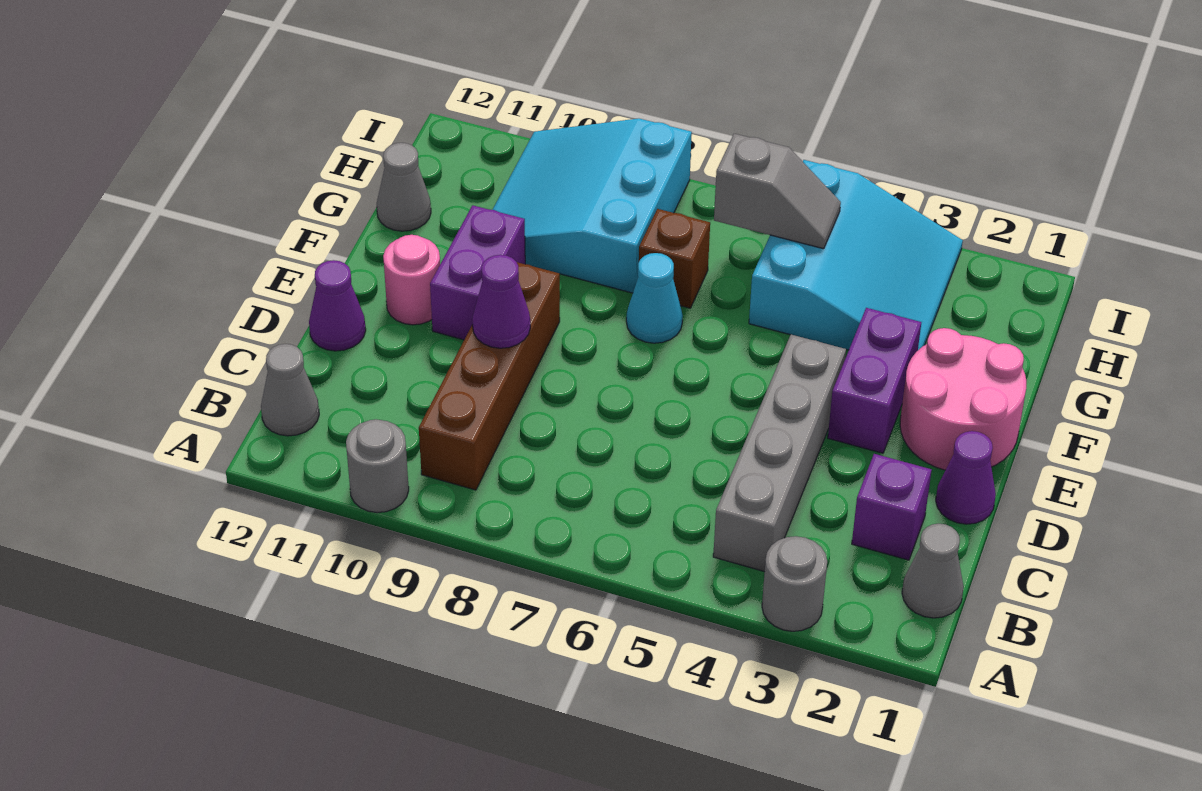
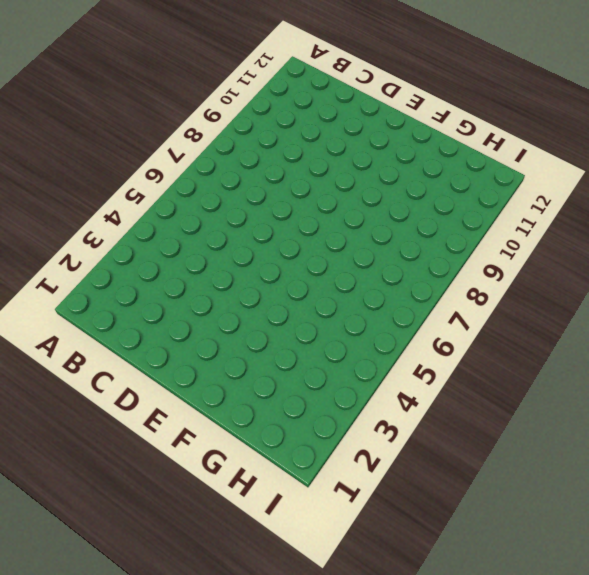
none -> grey round brick A3 level 1
none -> grey round brick A10 level 1
none -> grey cone B1 level 1

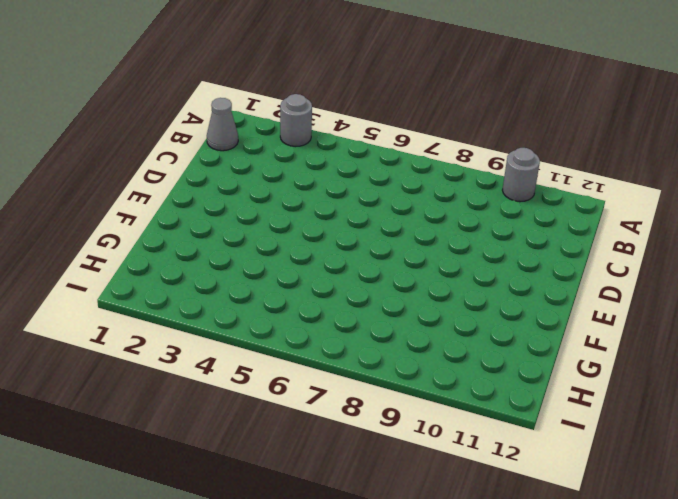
none -> grey brick B4:E4 level 1
none -> brown brick B9:E9 level 1
none -> grey cone B12 level 1

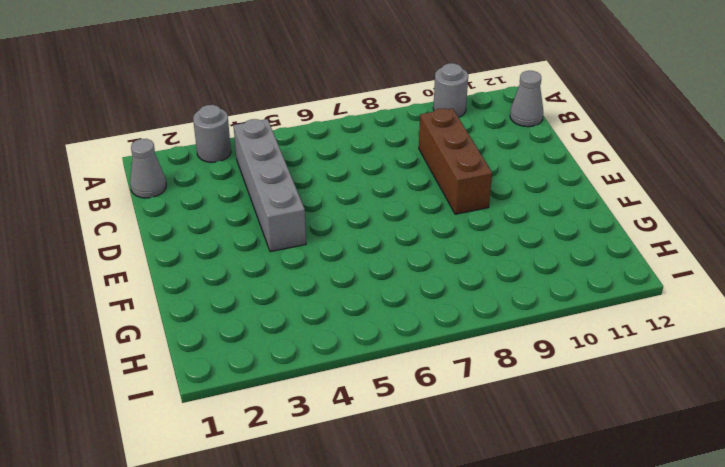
brown brick C9:E9 level 1 -> brown brick B9:E9 level 1
none -> purple brick C2 level 1
none -> purple cone D1 level 1
none -> purple cone D12 level 1

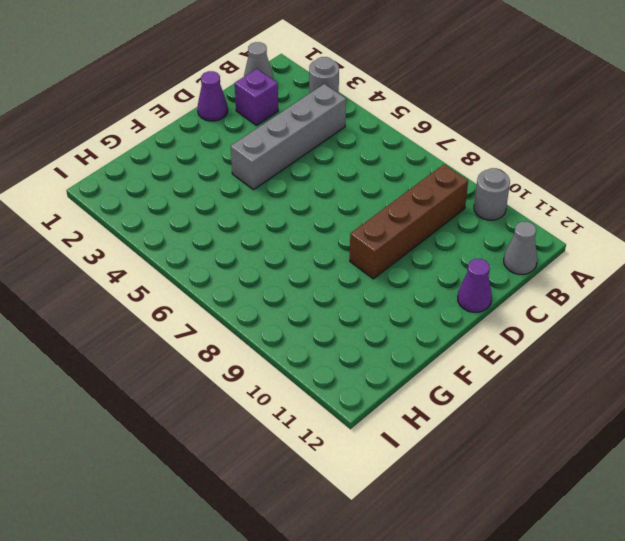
none -> pink round brick E1:F2 level 1
none -> purple brick E3:F3 level 1
none -> purple brick E10:F10 level 1

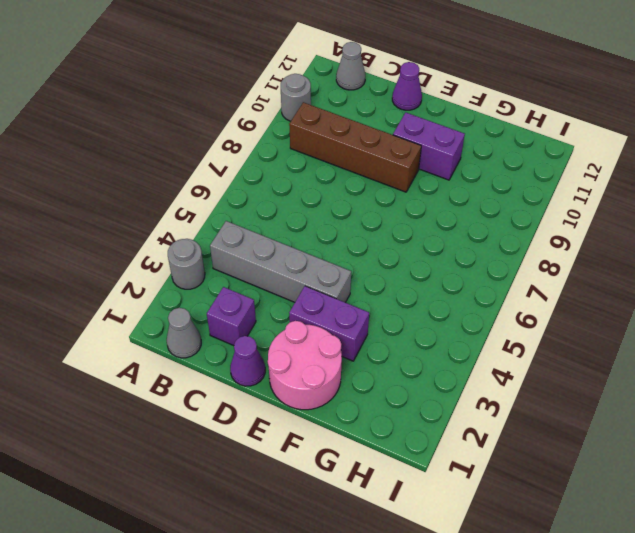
none -> pink round brick E11 level 1
none -> cyan cone F7 level 1
none -> cyan slope G3:I5 level 1 top 5

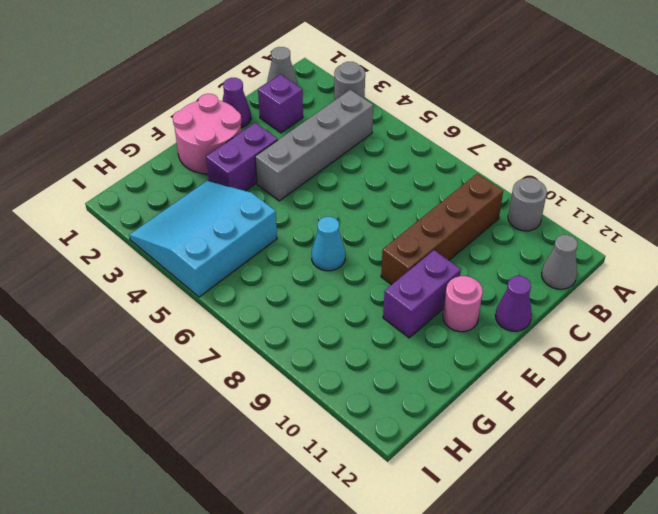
none -> brown brick G7 level 1
none -> cyan slope G8:I10 level 1 top 8
none -> grey cone G12 level 1

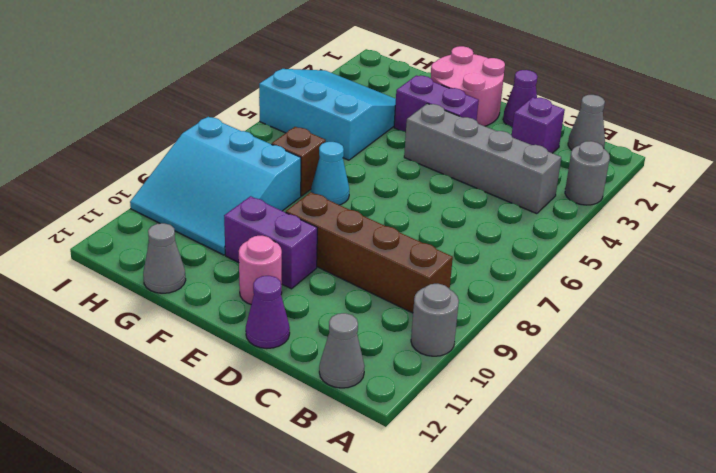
none -> purple cone D9 level 2
none -> grey slope H5:H6 level 2 top 6

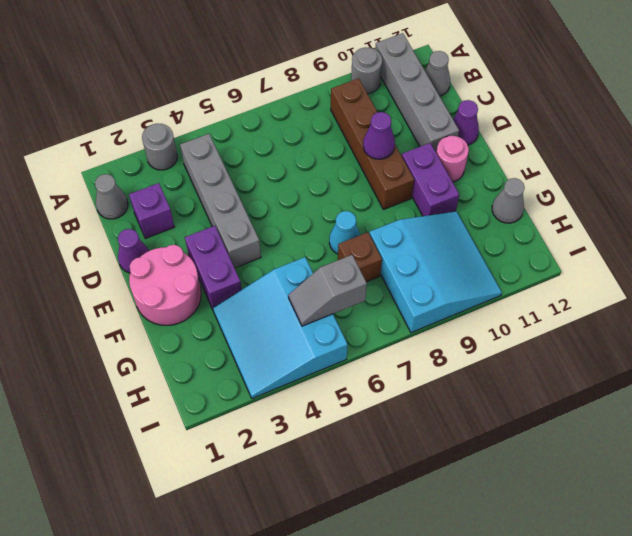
grey brick A11:D11 level 1 -> none

